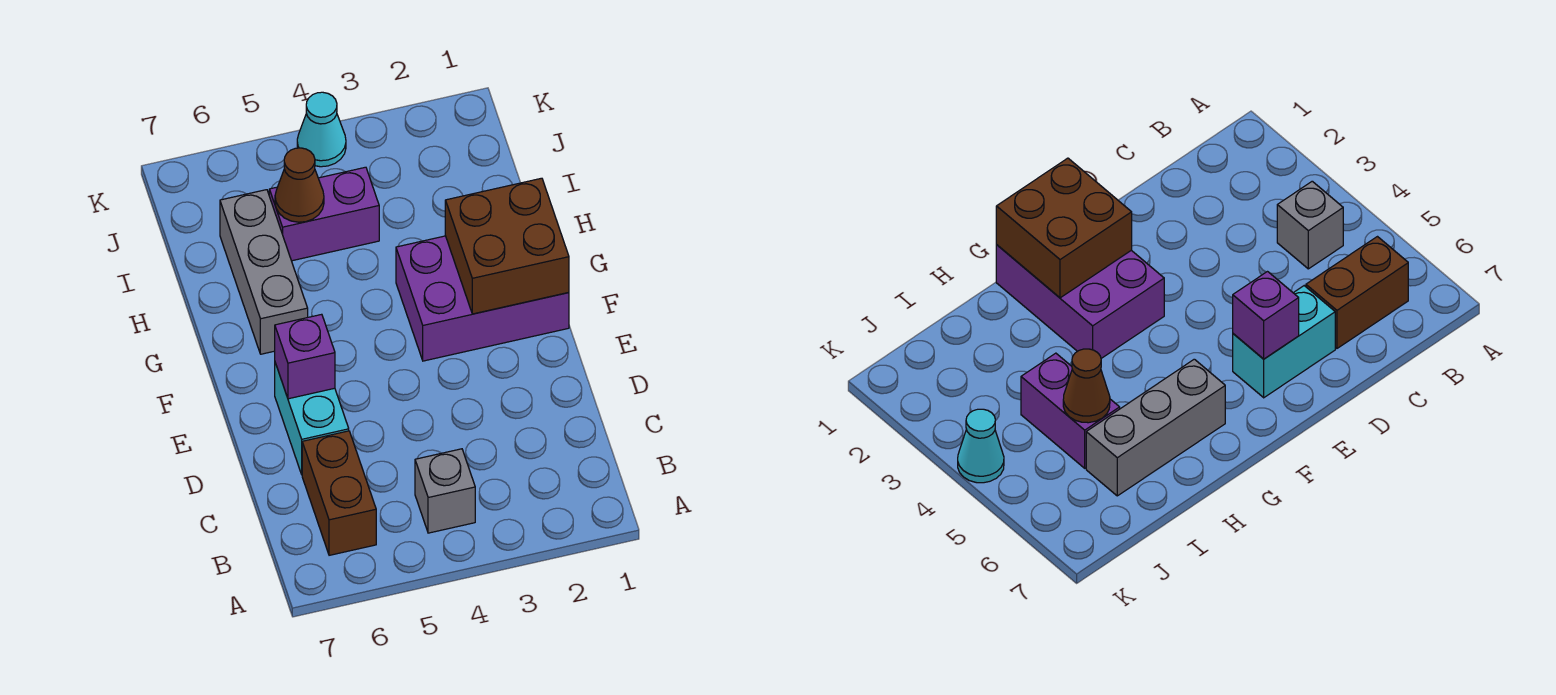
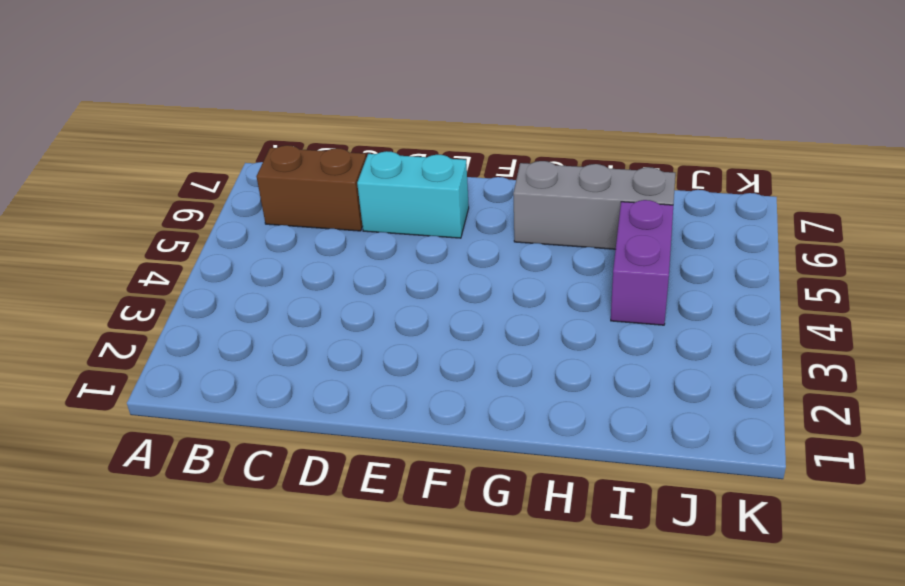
none -> grey brick B4 level 1
none -> purple brick F1:G3 level 1

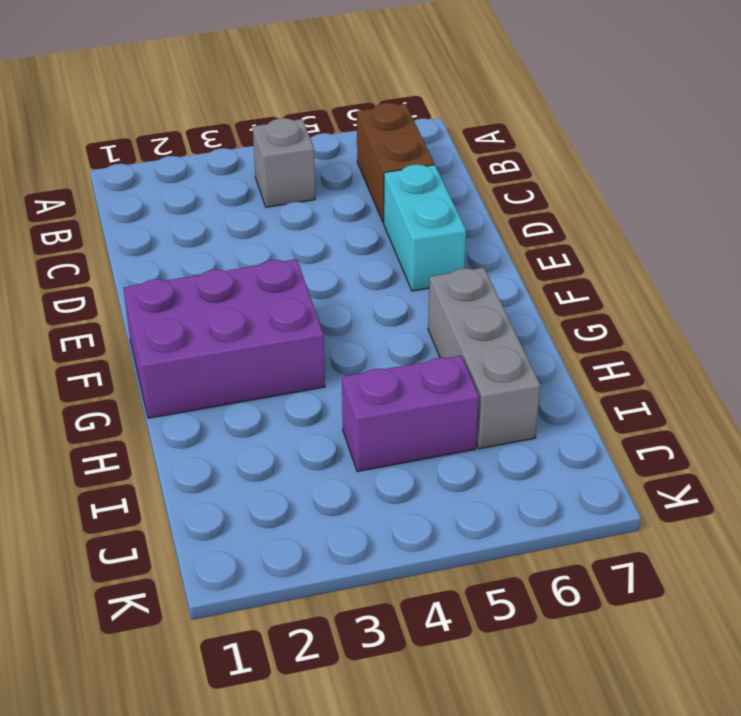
none -> cyan cone K4 level 1
none -> purple brick E6 level 2

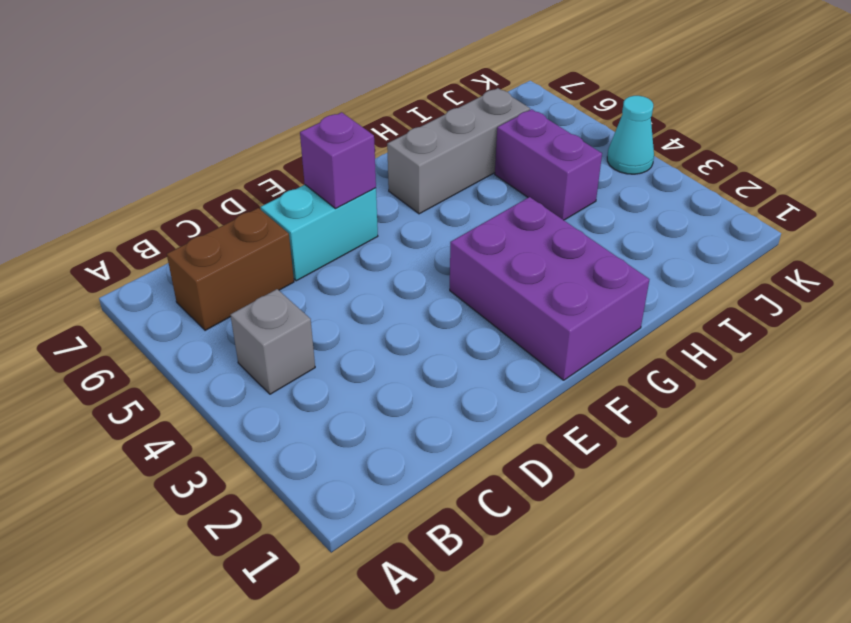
none -> brown brick F1:G2 level 2
none -> brown cone I5 level 2

